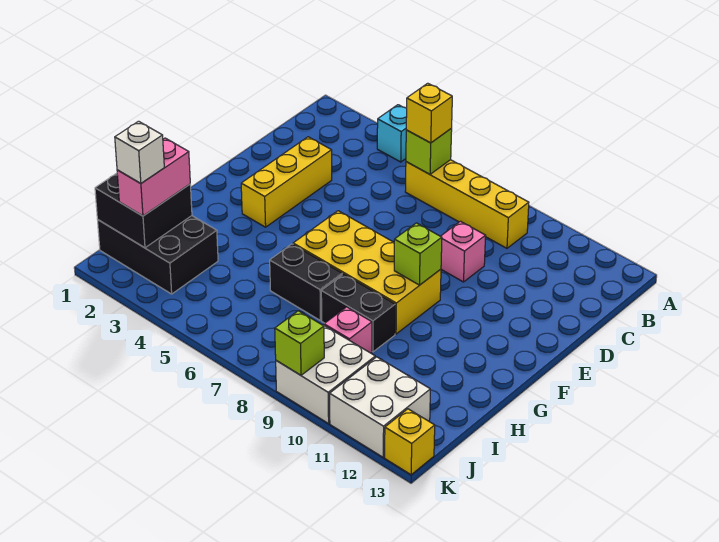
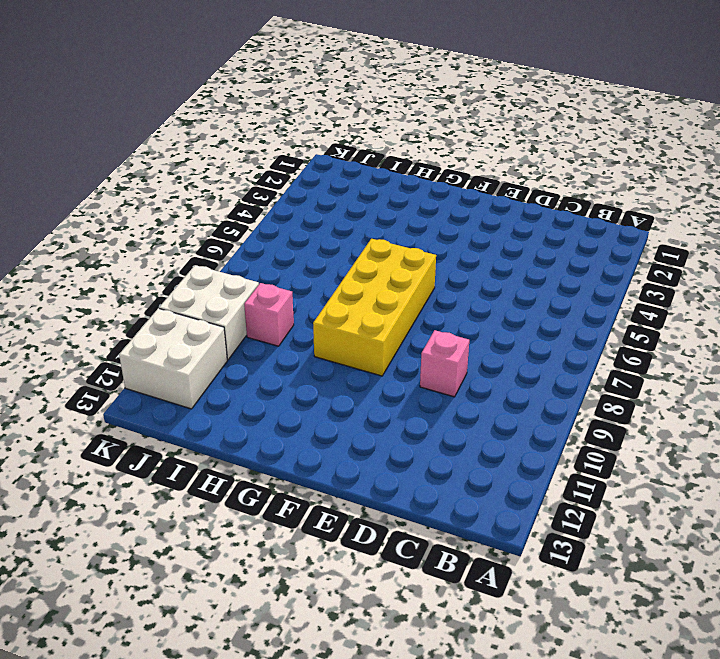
none -> cyan brick A4 level 1
none -> yellow brick B6:B9 level 1
none -> yellow brick D3:F3 level 1

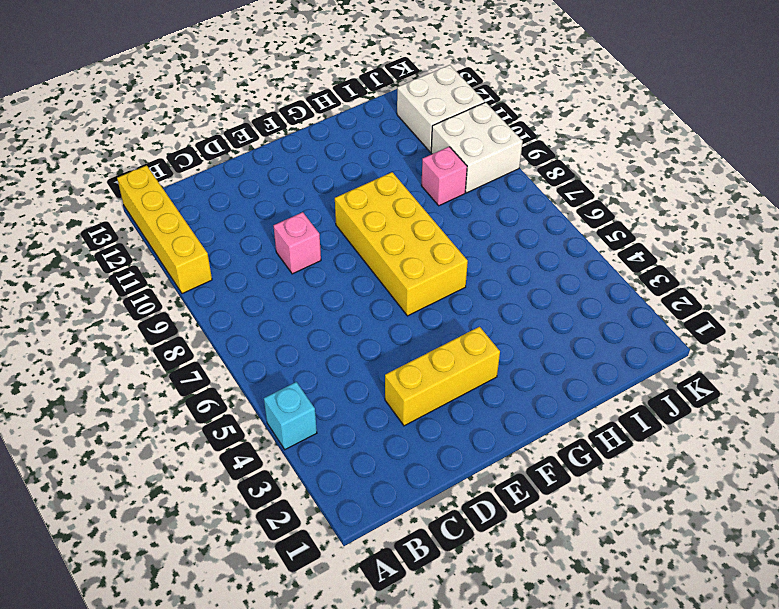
yellow brick A10:A13 level 1 -> yellow brick B6:B9 level 1
none -> black brick H6:H7 level 1
none -> black brick H8:H9 level 1
none -> black brick I1:J3 level 1

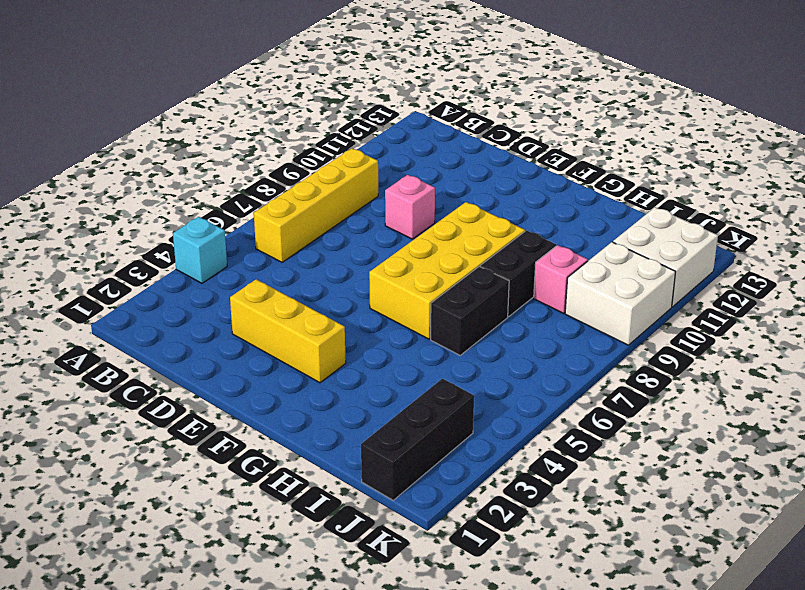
black brick J1:J3 level 1 -> black brick I1:J3 level 1
none -> yellow brick K13 level 1
none -> lime brick B6 level 2
none -> lime brick F9 level 2

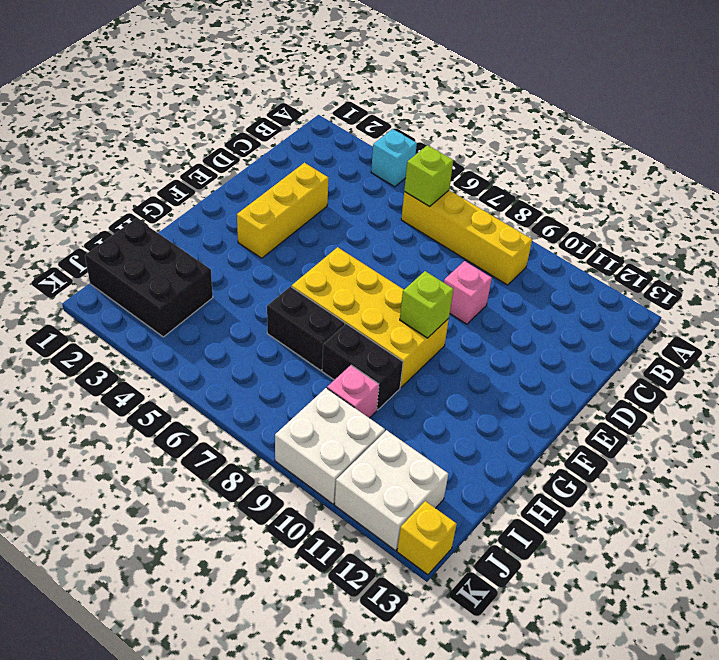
none -> black brick I1:J2 level 2
none -> lime brick K9 level 2
none -> yellow brick B6 level 3

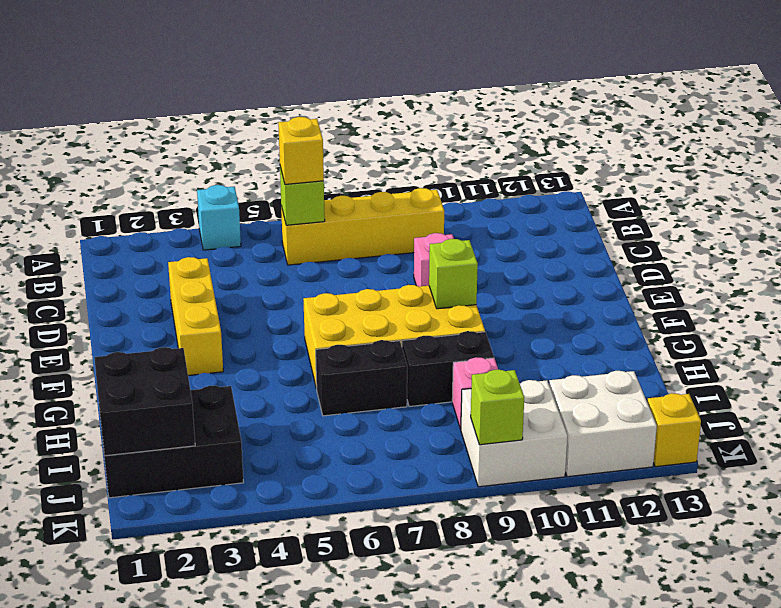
none -> pink brick I2:J2 level 3
none -> white brick J2 level 4

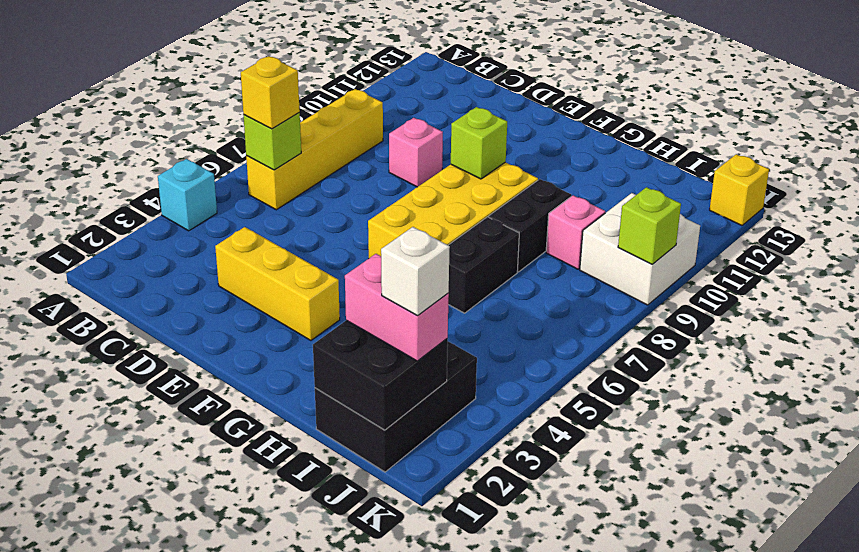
none -> white brick J11:K12 level 1

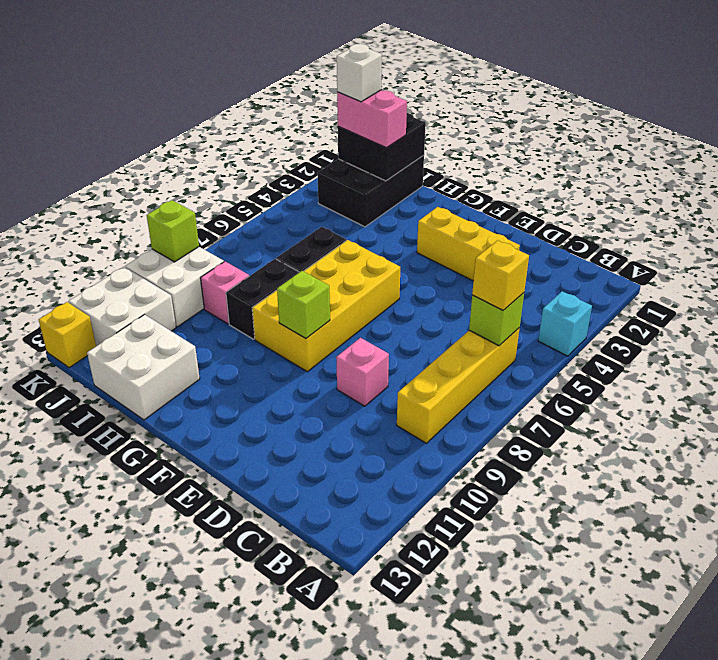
white brick H12:I13 level 1 -> none

